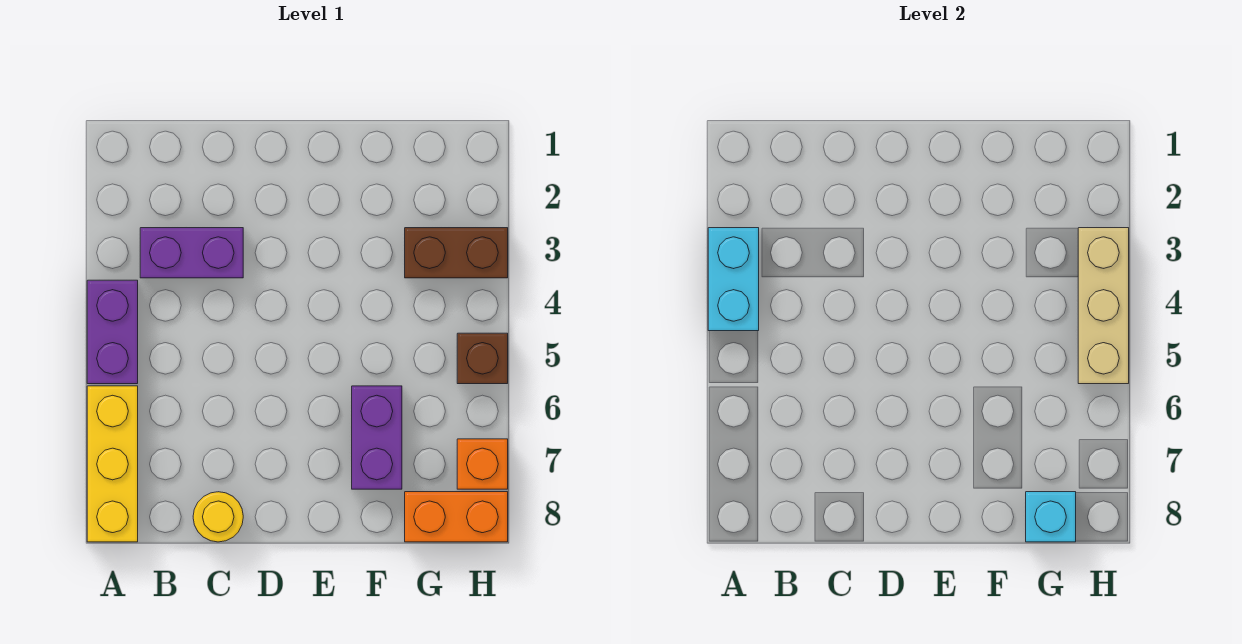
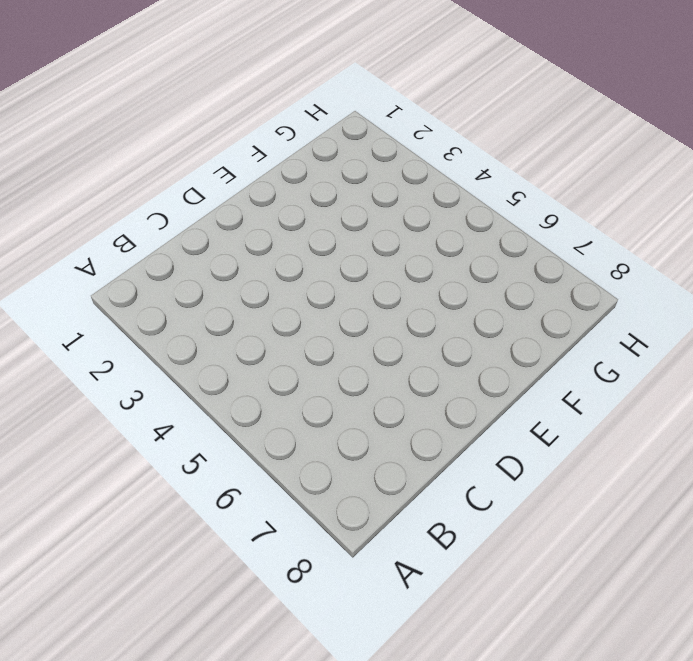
none -> purple brick A4:A5 level 1
none -> yellow brick A6:A8 level 1
none -> purple brick B3:C3 level 1

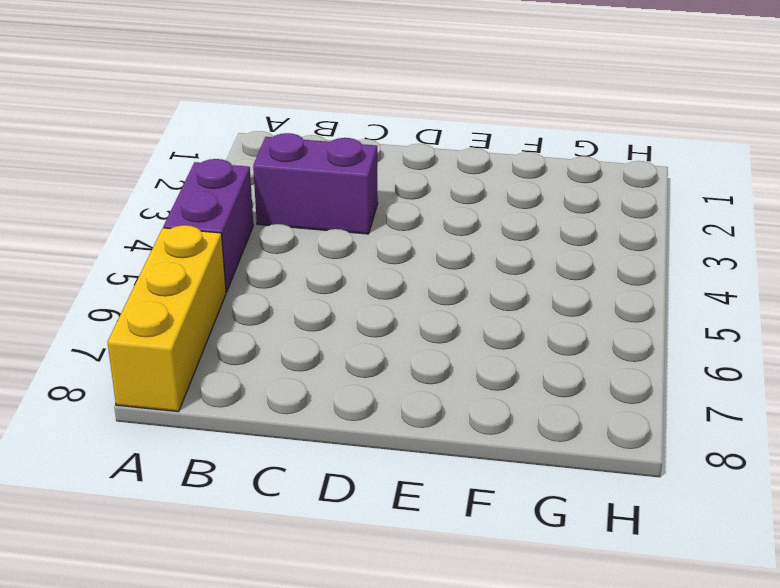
none -> yellow round brick C8 level 1
none -> purple brick F6:F7 level 1
none -> brown brick G3:H3 level 1

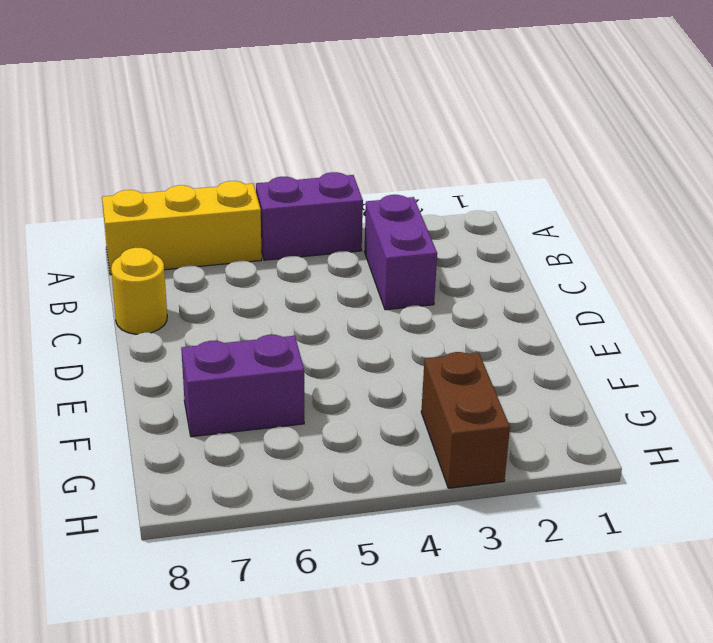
none -> orange brick G8:H8 level 1
none -> brown brick H5 level 1
none -> orange brick H7 level 1

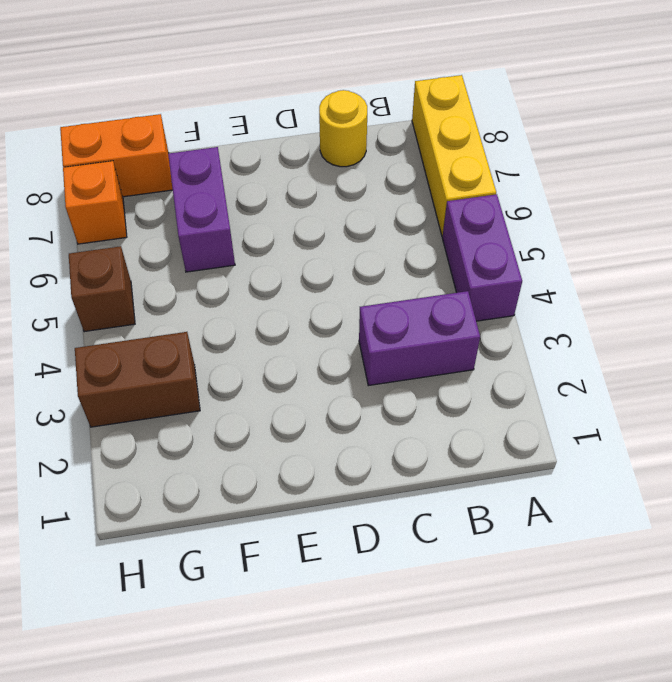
none -> cyan brick A3:A4 level 2
none -> cyan brick G8 level 2
none -> tan brick H3:H5 level 2

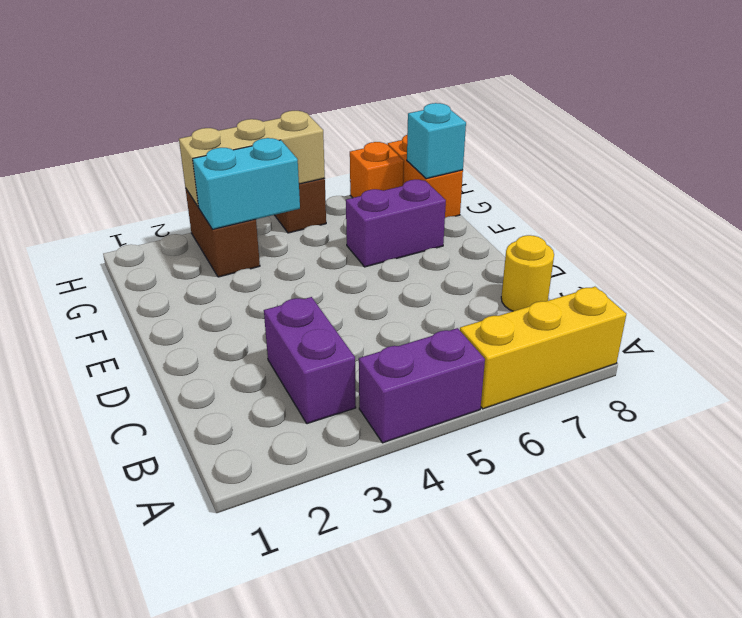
cyan brick G3:G4 level 2 -> cyan brick A3:A4 level 2

